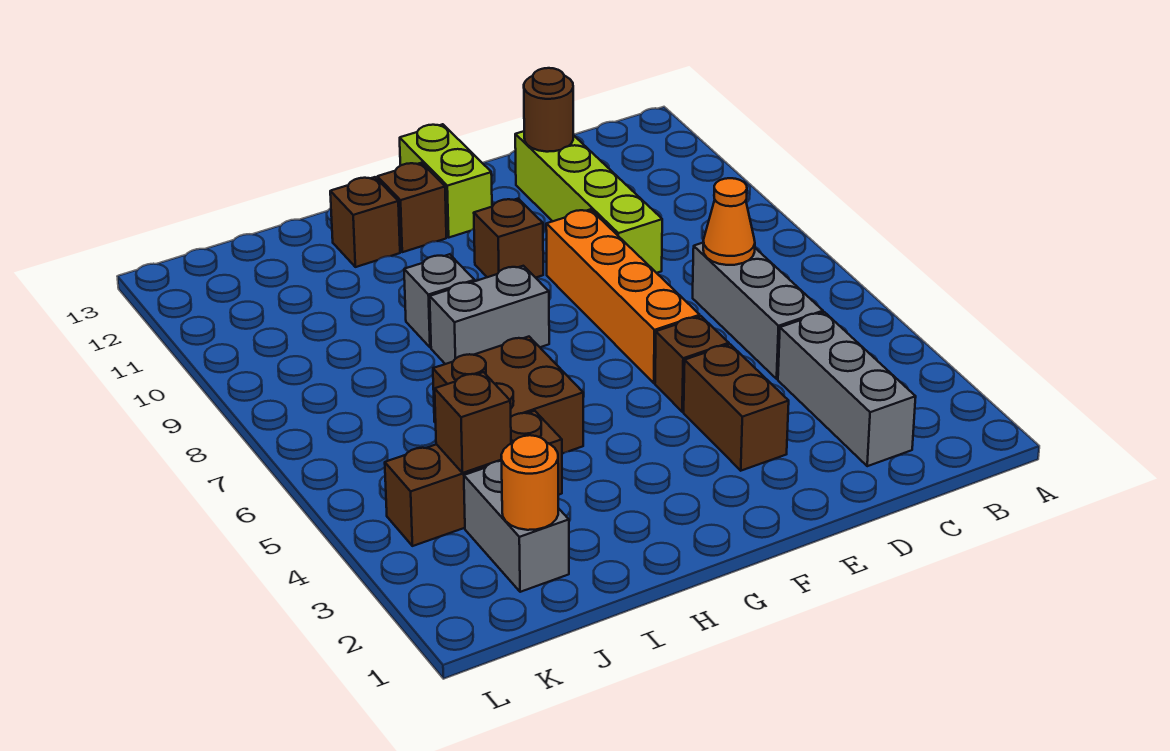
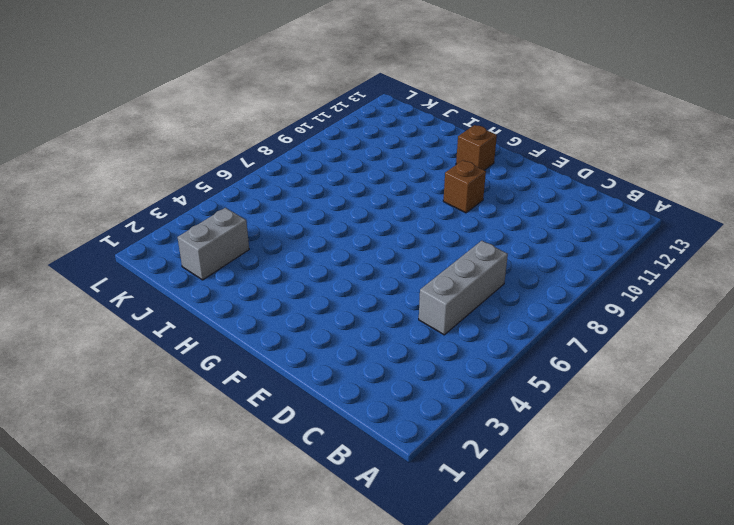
none -> grey brick C2:C4 level 1
none -> lime brick D9:D12 level 1
none -> brown brick E3:E4 level 1

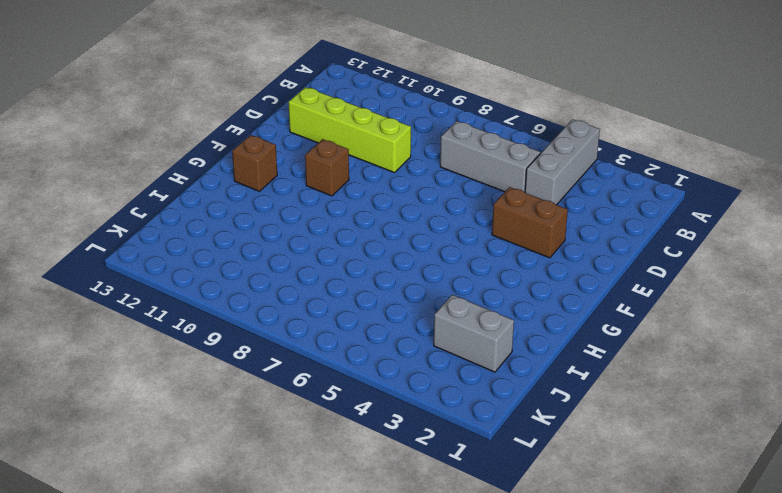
grey brick A4:C4 level 1 -> grey brick C2:C4 level 1
none -> brown brick E5 level 1
none -> orange brick E6:E9 level 1
none -> lime brick F12:F13 level 1

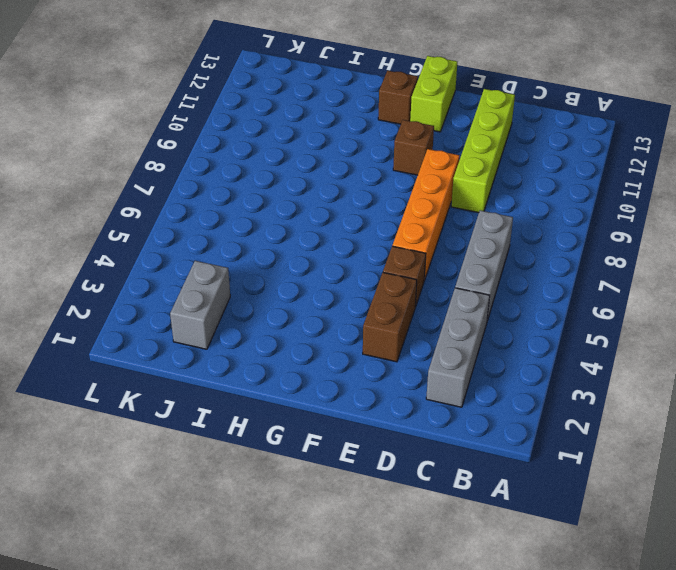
none -> grey brick G8:H8 level 1
none -> brown brick H5:I6 level 1
none -> grey brick H9 level 1

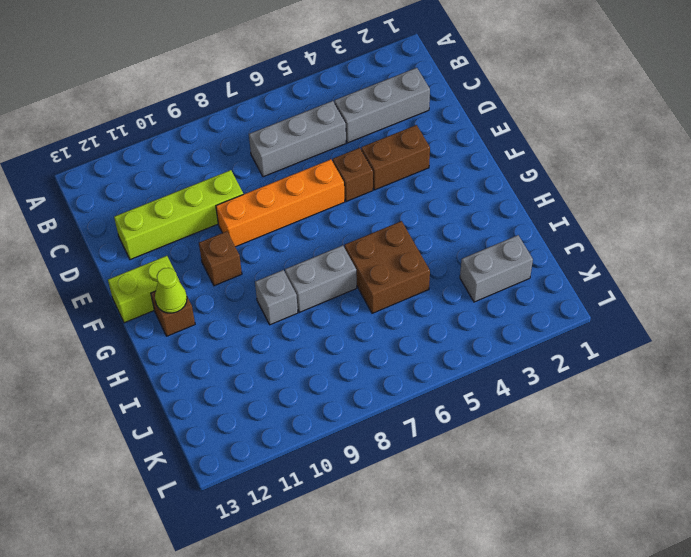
lime cone G12 level 2 -> none
grey brick H7:H8 level 1 -> grey brick G8:H8 level 1
none -> brown brick H12 level 1
none -> brown brick I4:K4 level 1
none -> orange cone C7 level 2

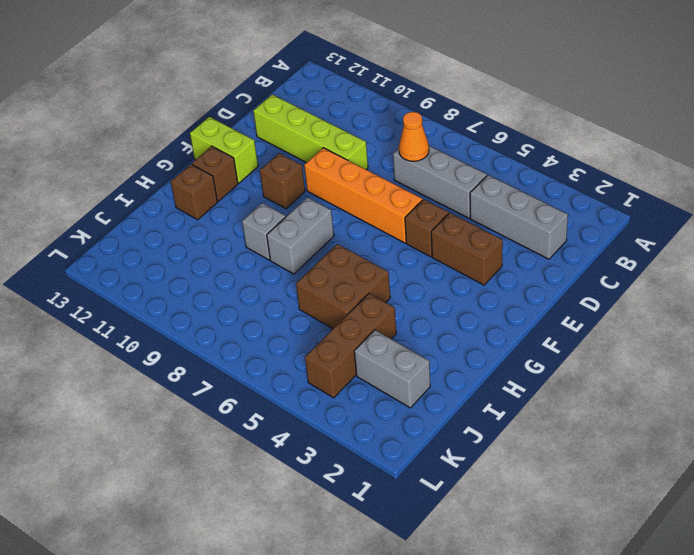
none -> brown round brick D12 level 2
none -> orange round brick J2 level 2
none -> brown brick J4 level 2

